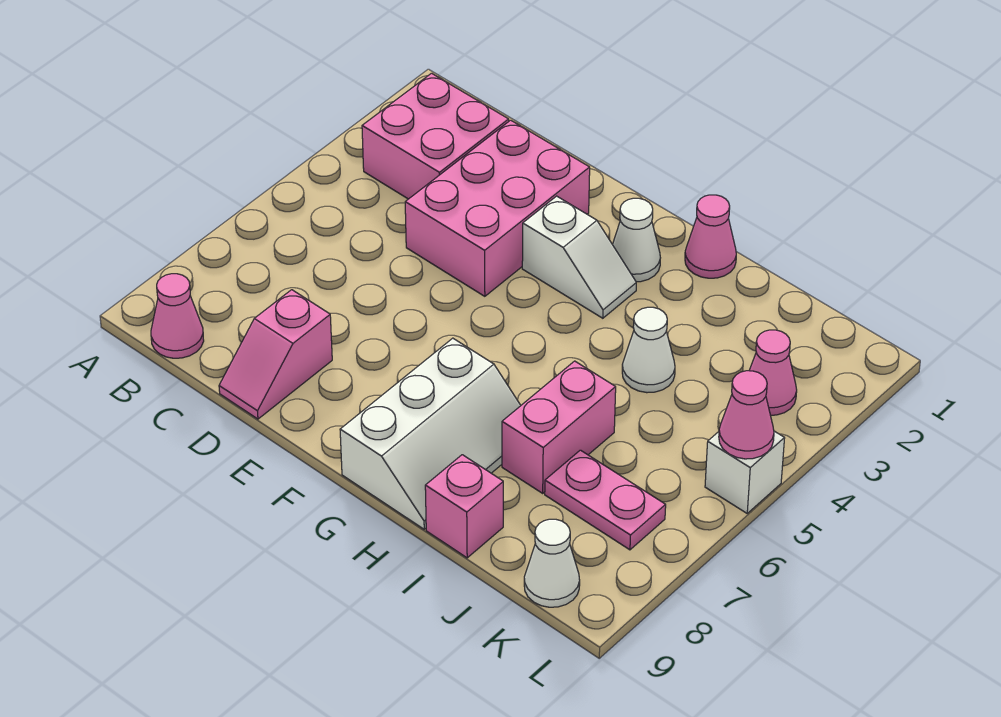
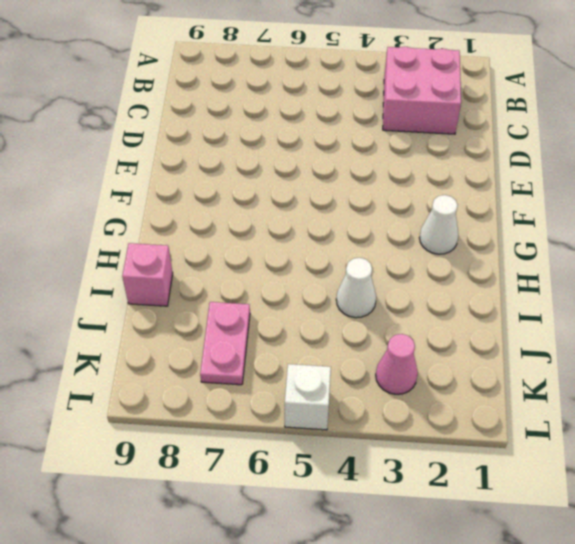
none -> pink cone B9 level 1
none -> pink brick D2:E4 level 1
none -> pink slope D8:D9 level 1 top 8

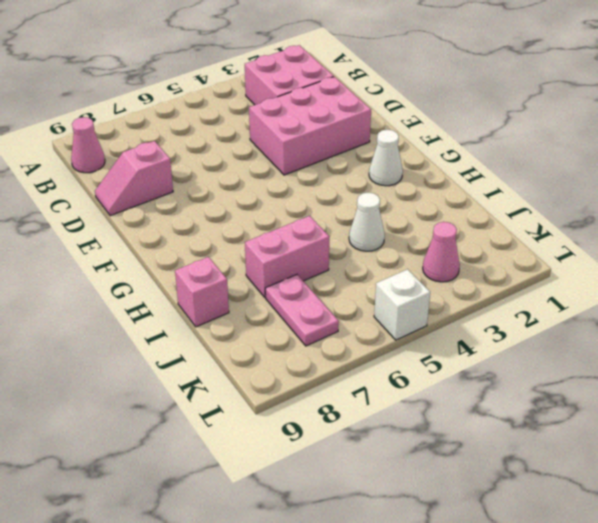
none -> white slope F3:G3 level 1 top F
none -> white slope G7:H9 level 1 top G
none -> pink cone H1 level 1

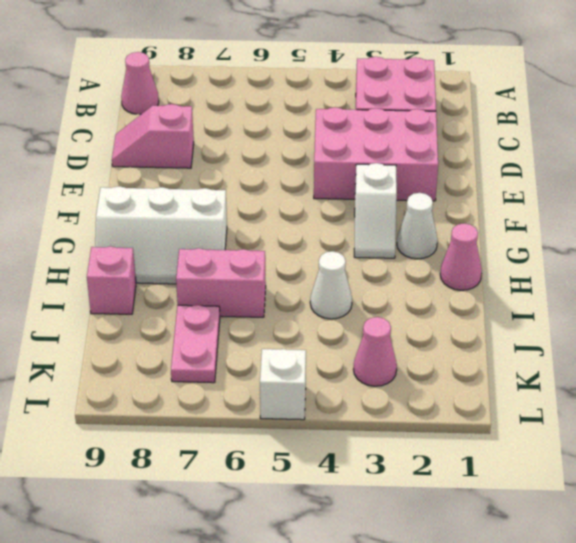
none -> white cone K9 level 1
none -> pink cone L5 level 2

